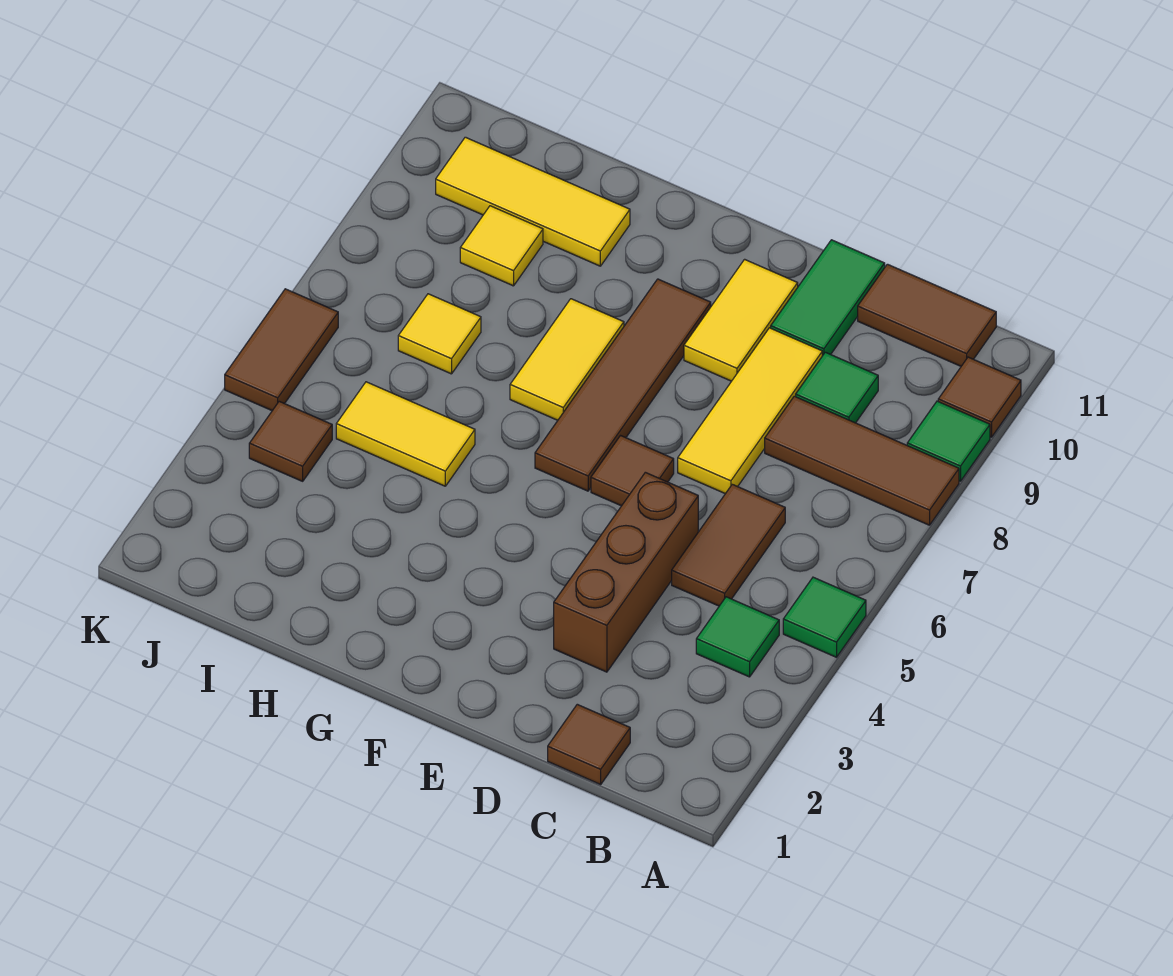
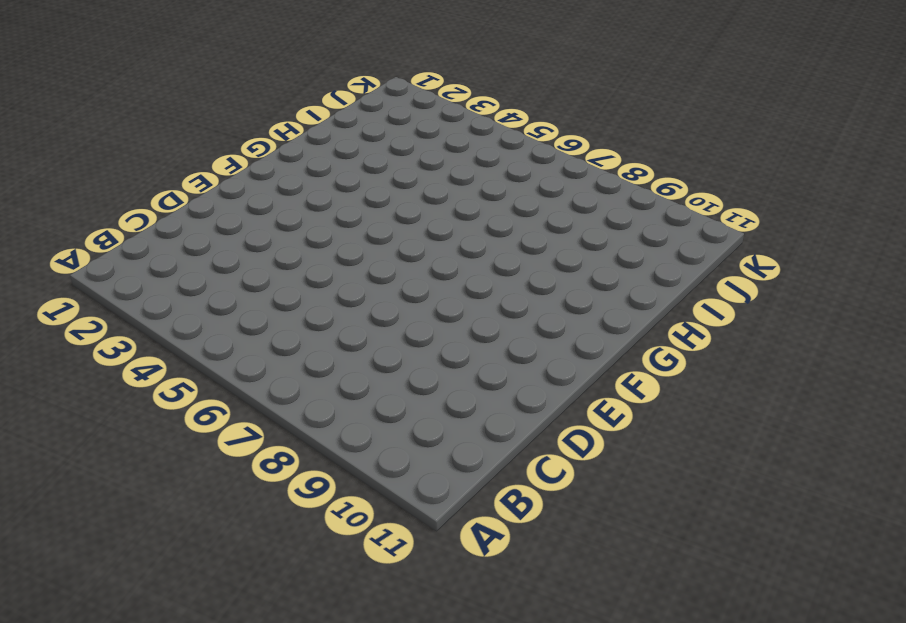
none -> green tile A5 level 1
none -> brown tile A8:C8 level 1
none -> green tile A9 level 1

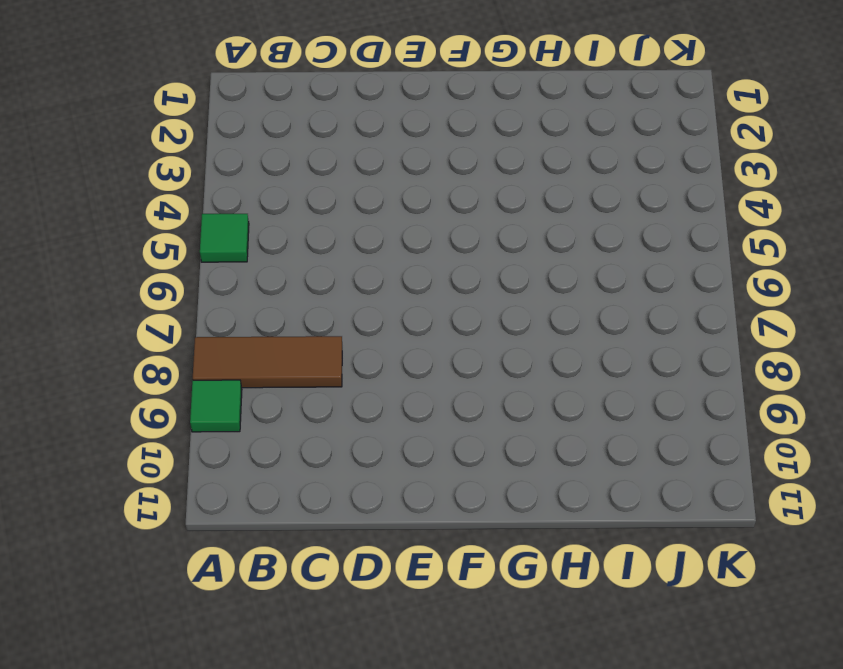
none -> brown tile A10 level 1
none -> green tile B4 level 1
none -> brown tile B11:C11 level 1

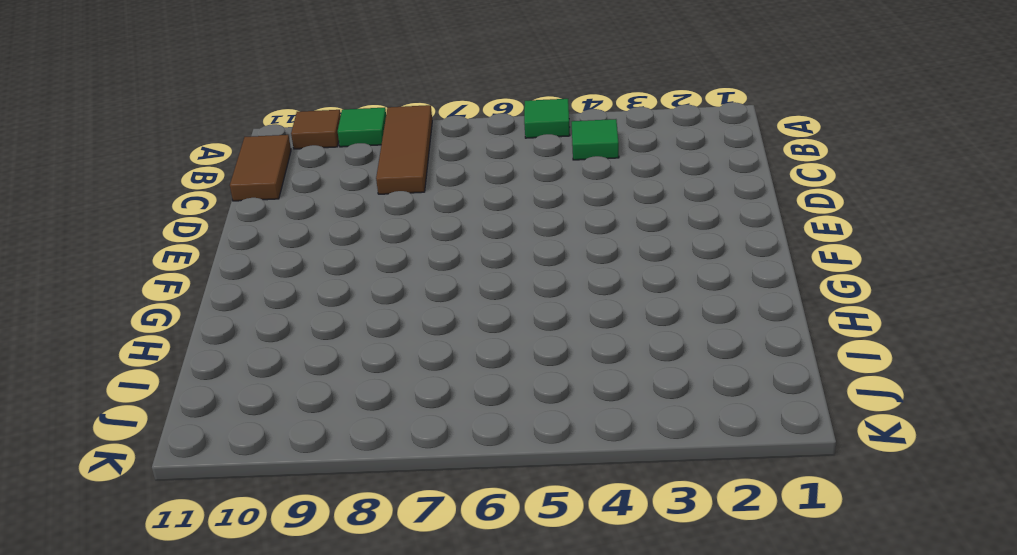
none -> brown tile C1 level 1
none -> brown tile C5:C6 level 1
none -> green tile C9 level 1

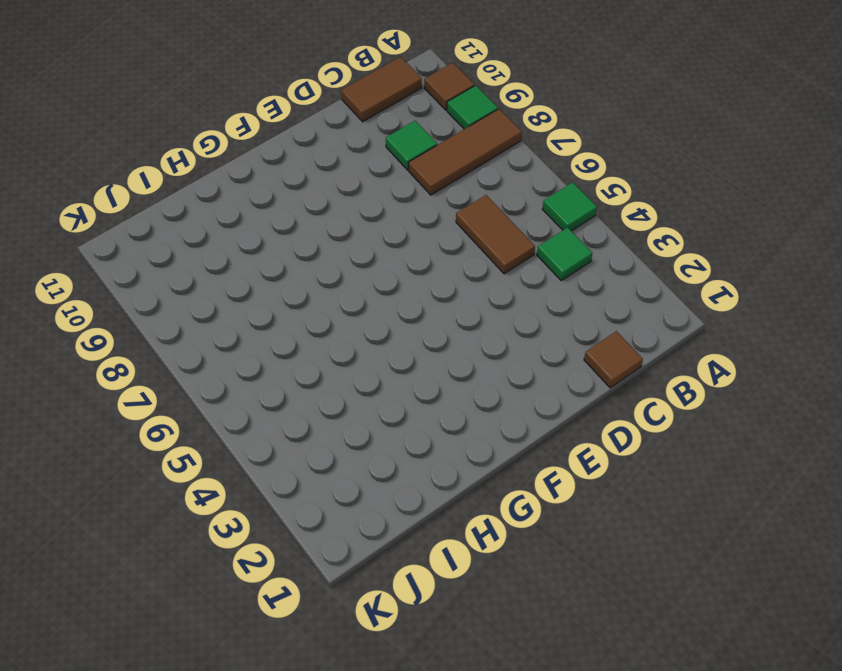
none -> brown brick D3:D5 level 1
none -> yellow tile D7:D9 level 1
none -> green tile D10:D11 level 1

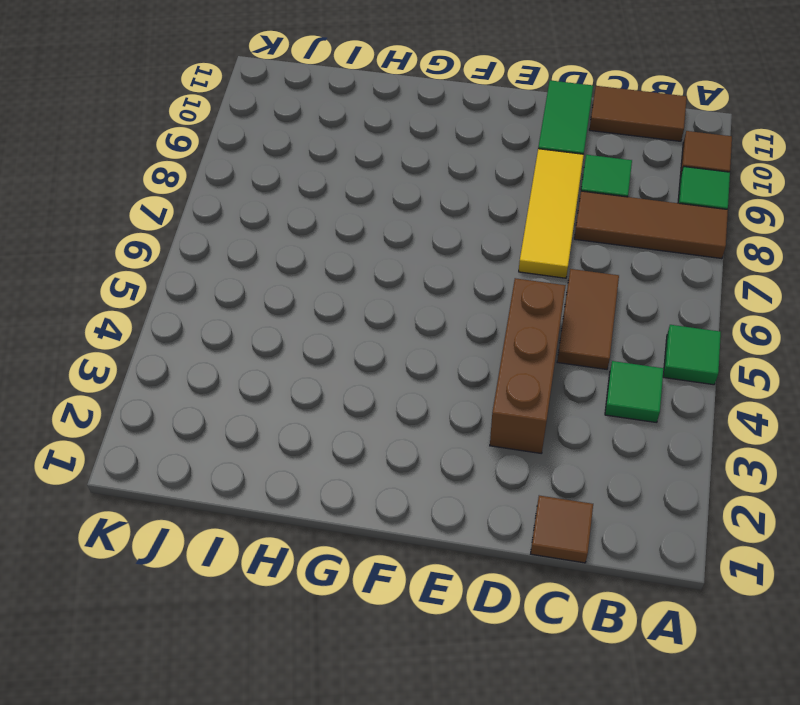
none -> brown tile E6 level 1
none -> yellow tile E9:E10 level 1
none -> brown tile F6:F9 level 1

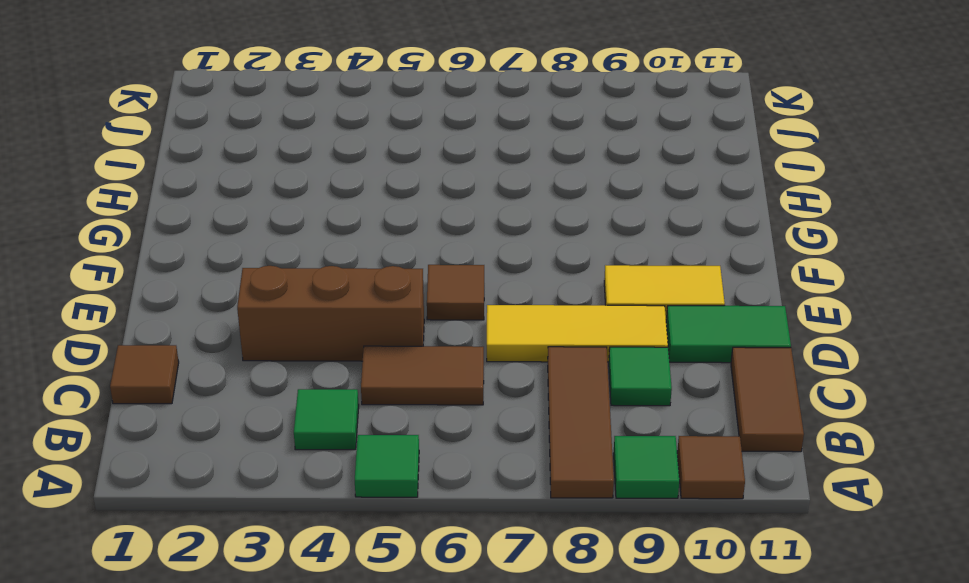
none -> brown tile F6:F9 level 1
none -> yellow tile G7:G8 level 1
none -> yellow tile H5:I5 level 1

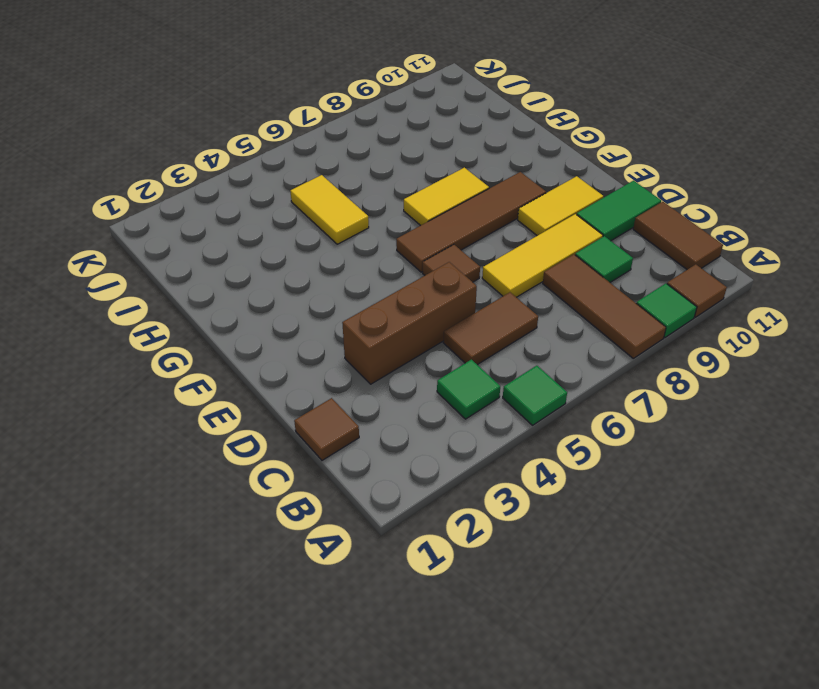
none -> yellow tile H10:J10 level 1
none -> yellow tile I7 level 1
none -> yellow tile I9 level 1

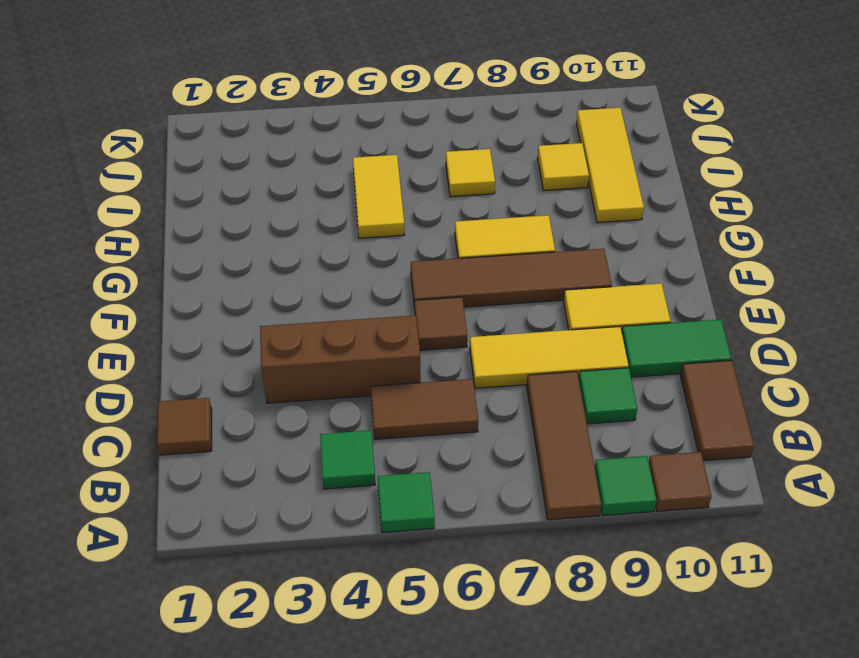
none -> brown tile J4 level 1
none -> brown tile K5:K6 level 1

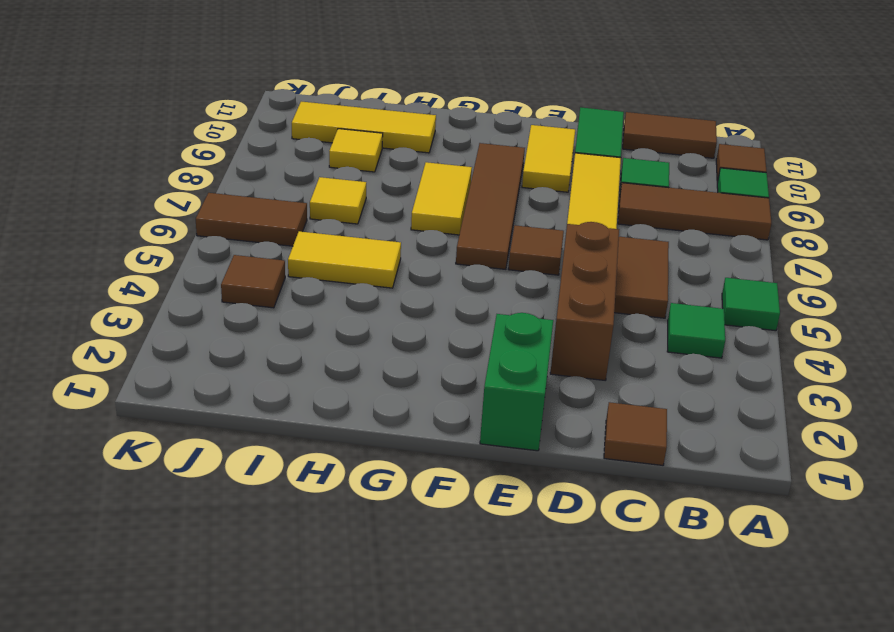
green brick E1:E2 level 1 -> none
brown tile J6:K6 level 1 -> brown tile K5:K6 level 1

